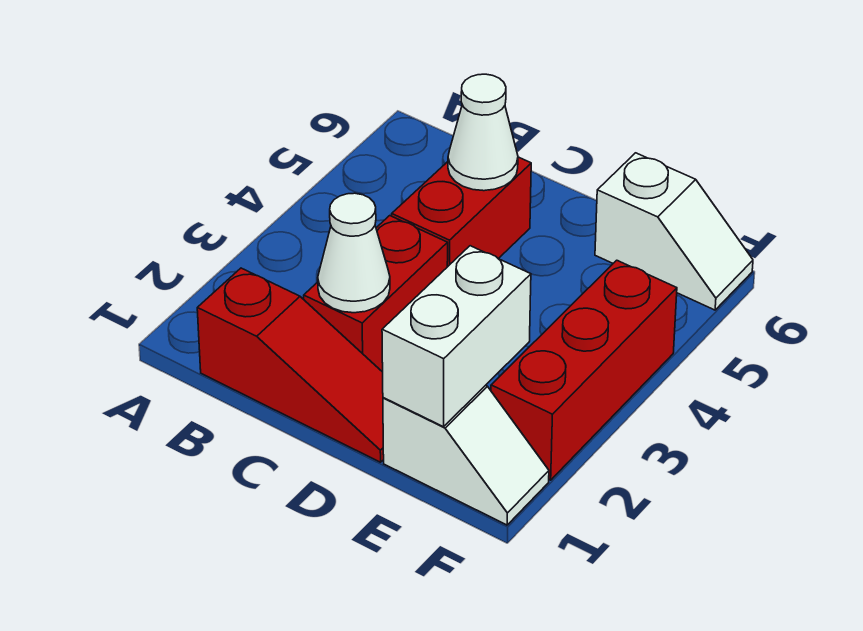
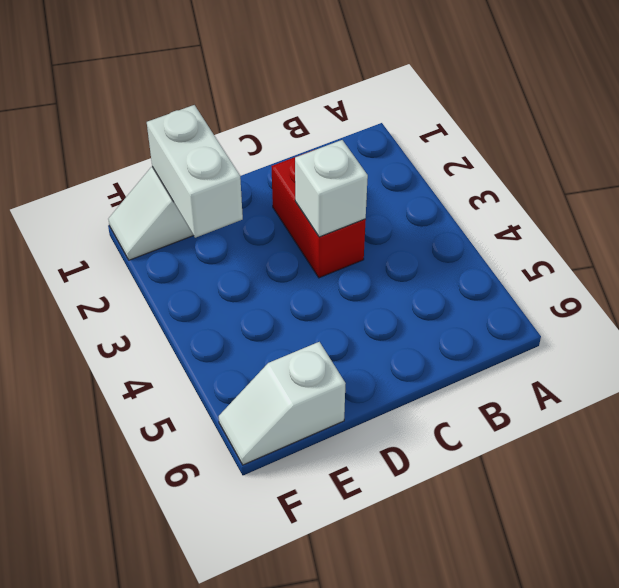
white brick C3 level 2 -> none
none -> red slope B1:D1 level 1 top B
none -> red brick C4:C5 level 1

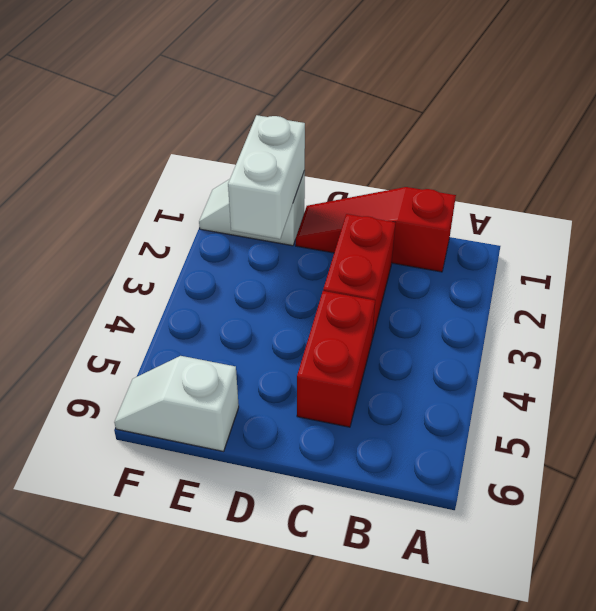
none -> red brick F2:F4 level 1
none -> white cone C2 level 2

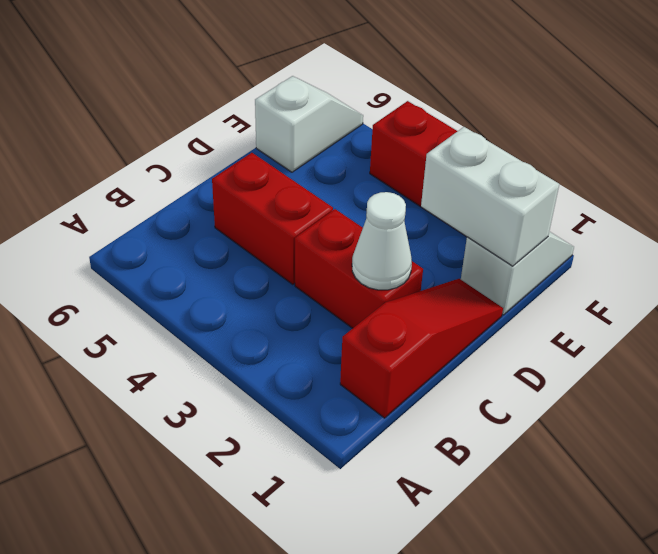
none -> white cone C5 level 2

